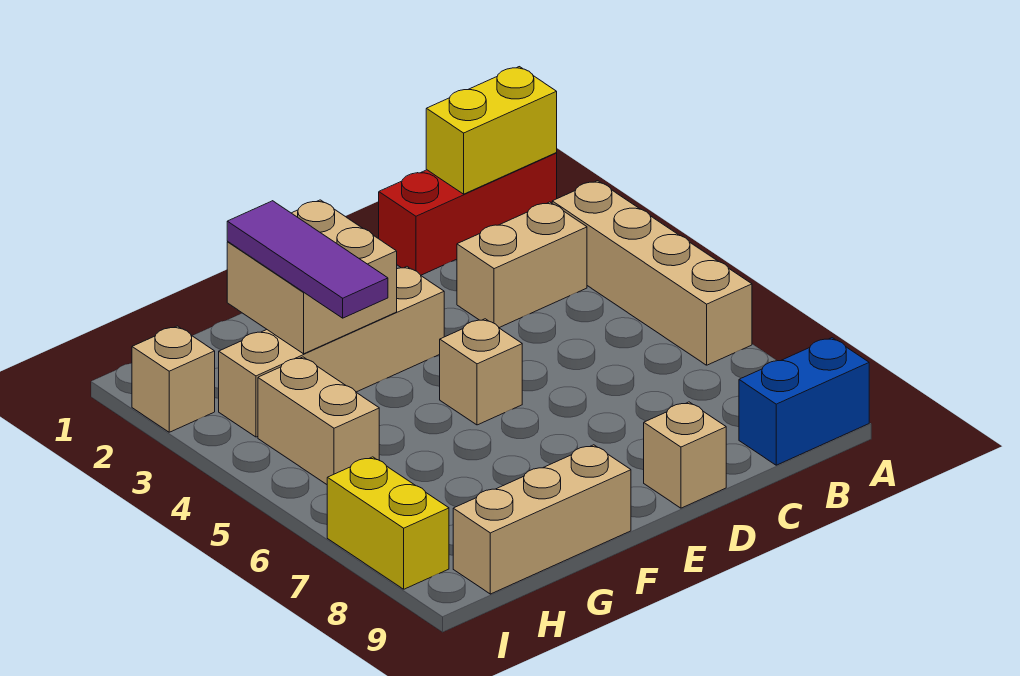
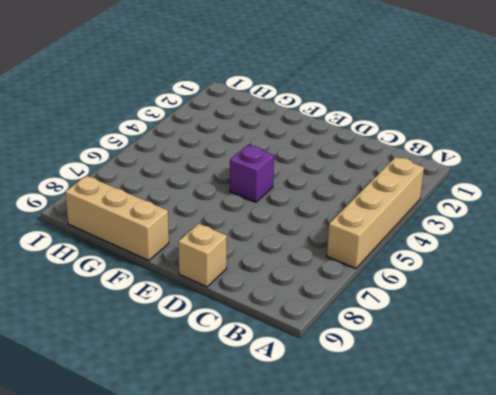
purple brick E5 level 1 -> tan brick E5 level 1
none -> red brick A1:C1 level 1
none -> blue brick A9:B9 level 1
none -> tan brick B3:C3 level 1

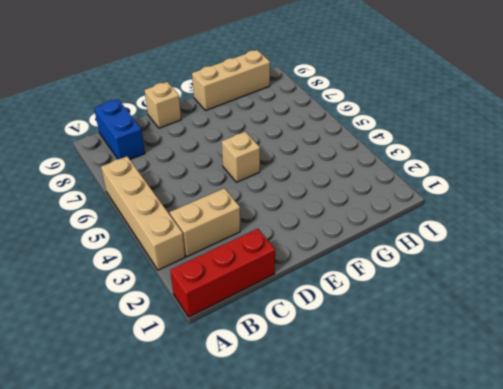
blue brick B8:B9 level 1 -> blue brick A9:B9 level 1
none -> tan brick E3:H3 level 1
none -> tan brick H4:H5 level 1
none -> tan brick I2 level 1

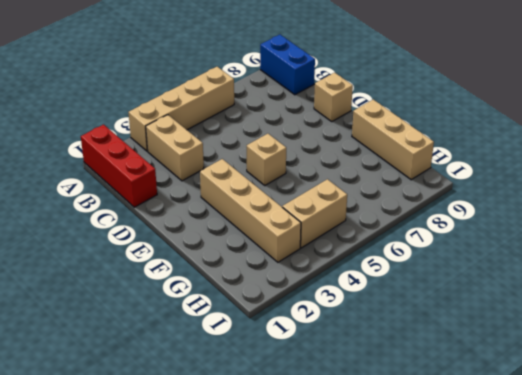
none -> tan brick I2 level 1
none -> yellow brick I7:I8 level 1
none -> yellow brick A1:B1 level 2

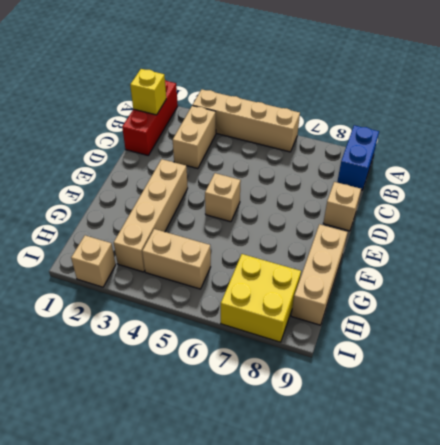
yellow brick B1 level 2 -> yellow brick A1:B1 level 2
yellow brick H7:I8 level 1 -> yellow brick I7:I8 level 1
none -> tan brick F2:G3 level 2
none -> purple tile G2:G4 level 3

